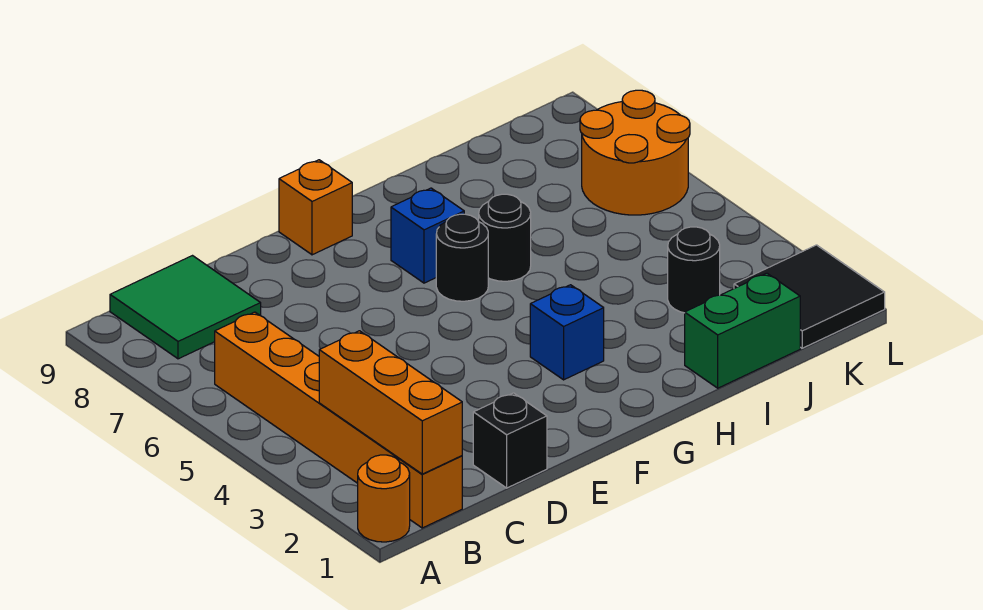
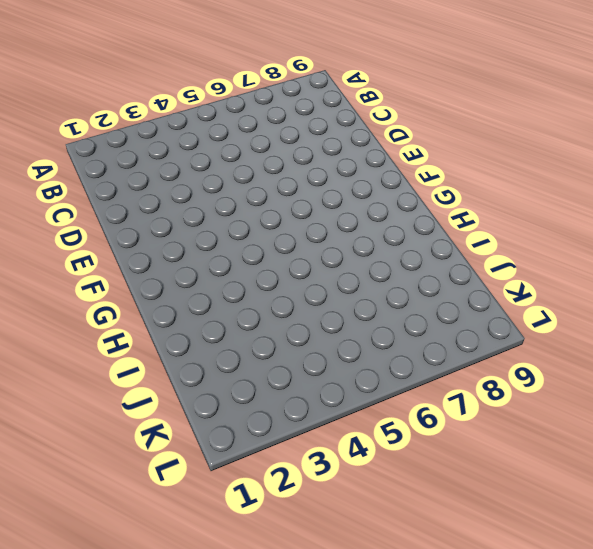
none -> orange round brick A1 level 1
none -> orange brick B1:B6 level 1
none -> green tile B8:C9 level 1

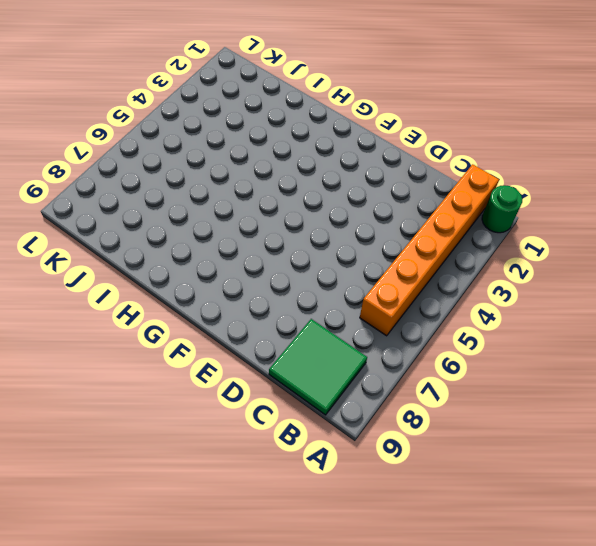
green round brick A1 level 1 -> orange round brick A1 level 1
none -> black brick D1 level 1
none -> orange brick F9 level 1
none -> blue brick G3 level 1

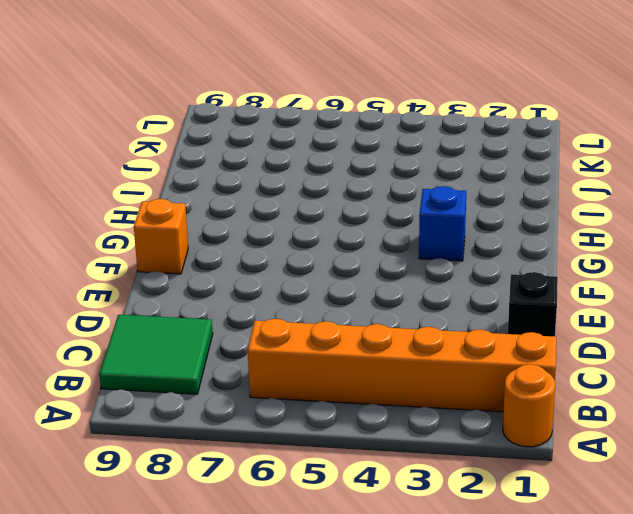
none -> black round brick G6 level 1
none -> blue brick G7 level 1
none -> black round brick H6 level 1

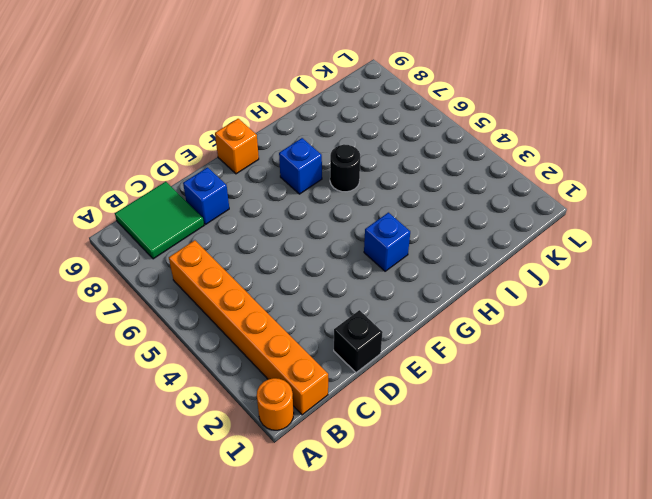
blue brick D8 level 1 -> none
none -> black round brick G6 level 1
none -> green brick I1:J1 level 1
none -> black round brick J3 level 1

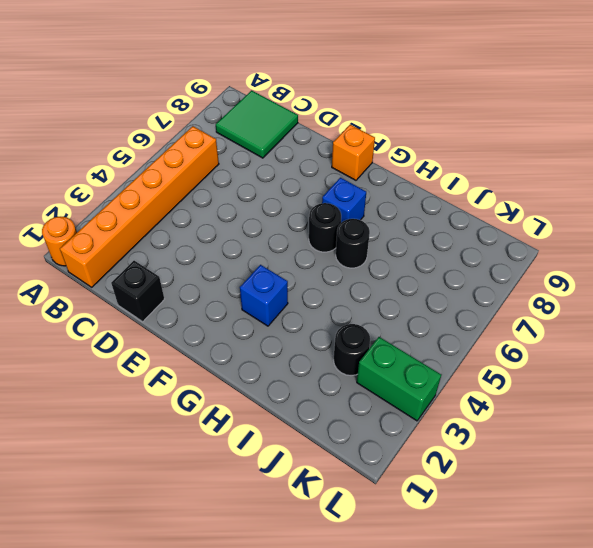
green brick K3:L3 level 1 -> green brick I1:J1 level 1
none -> black tile K1:L2 level 1
none -> orange round brick K6:L7 level 1
none -> orange brick B1:B3 level 2

